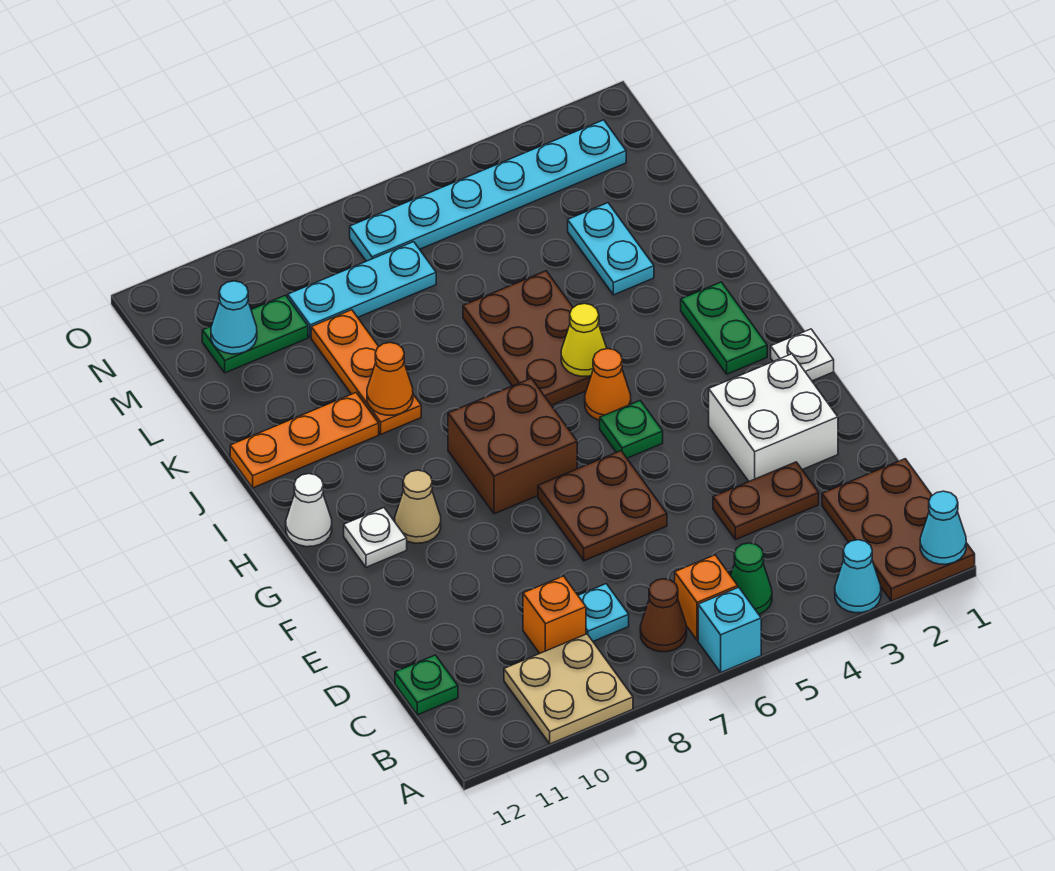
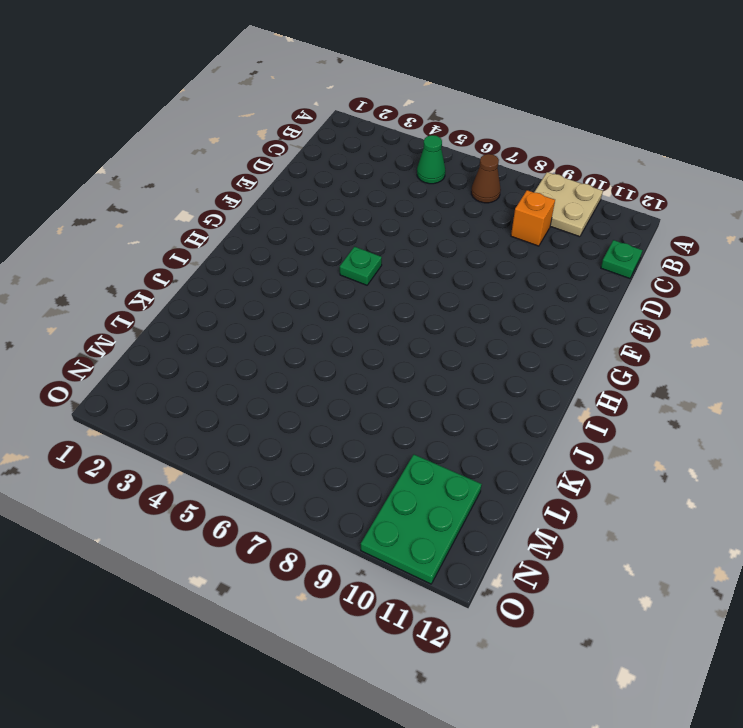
green plate M10:O11 level 1 -> green plate M10:M11 level 1
none -> brown plate A1:C2 level 1
none -> cyan cone A3 level 1
none -> cyan brick A6 level 1
none -> orange brick B6 level 1

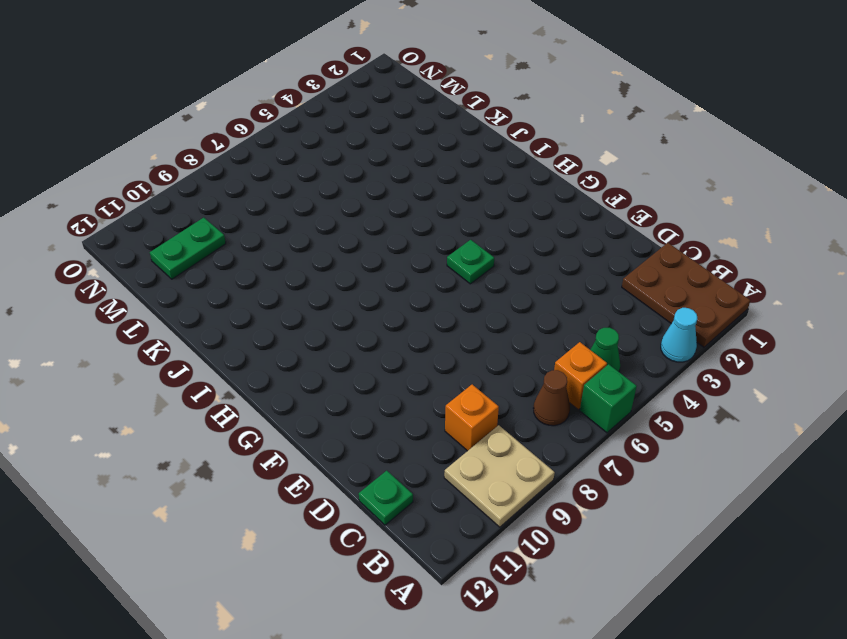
green brick A6 level 1 -> cyan brick A6 level 1
none -> cyan plate C8 level 1
none -> brown plate D3:D4 level 1
none -> white brick E2:F3 level 1
none -> brown plate E6:F7 level 1

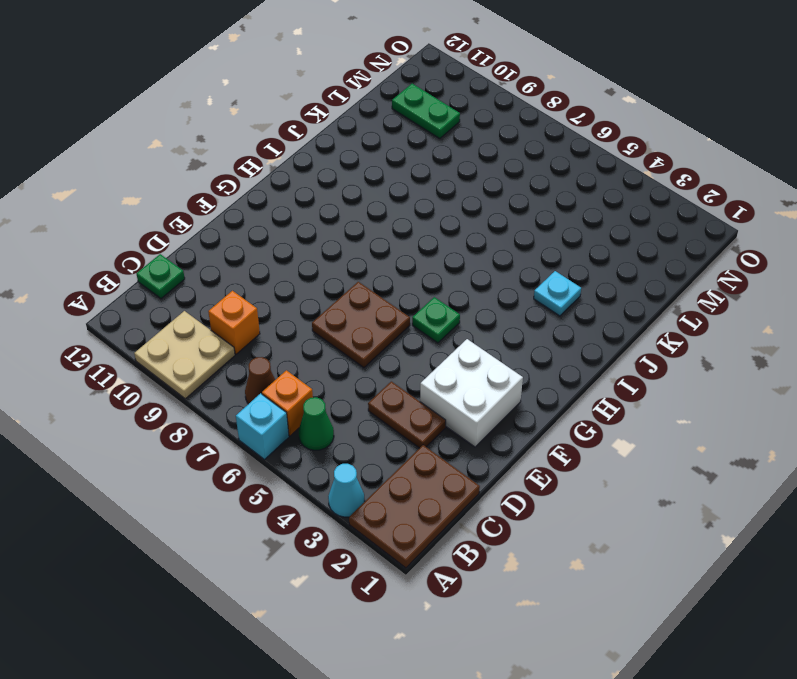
cyan plate J3 level 1 -> cyan plate C8 level 1
none -> white plate G1 level 1
none -> brown brick G7:H8 level 1
none -> tan cone G10 level 1
none -> white plate G11 level 1

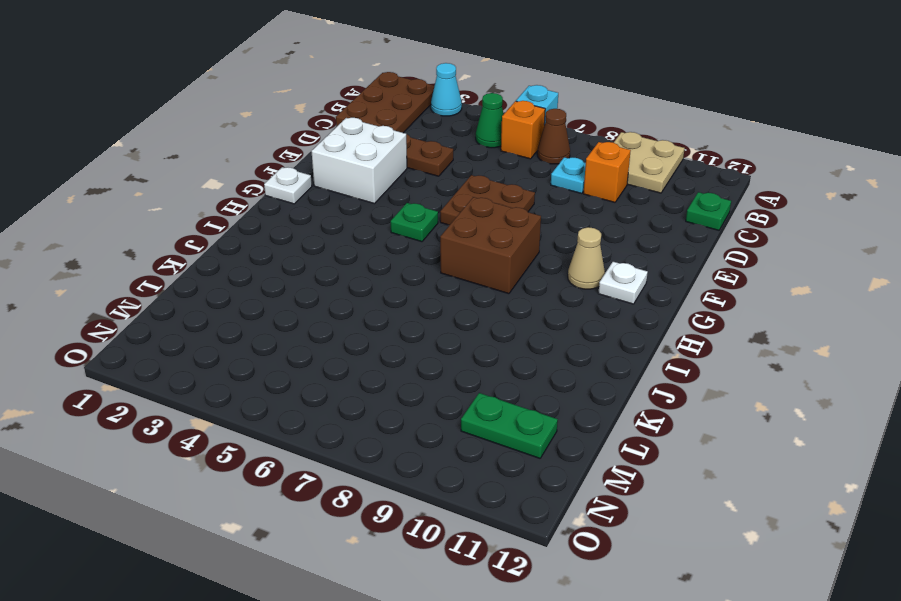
none -> green plate H2:I2 level 1
none -> orange cone H5 level 1
none -> white cone H12 level 1
none -> brown plate I5:K6 level 1

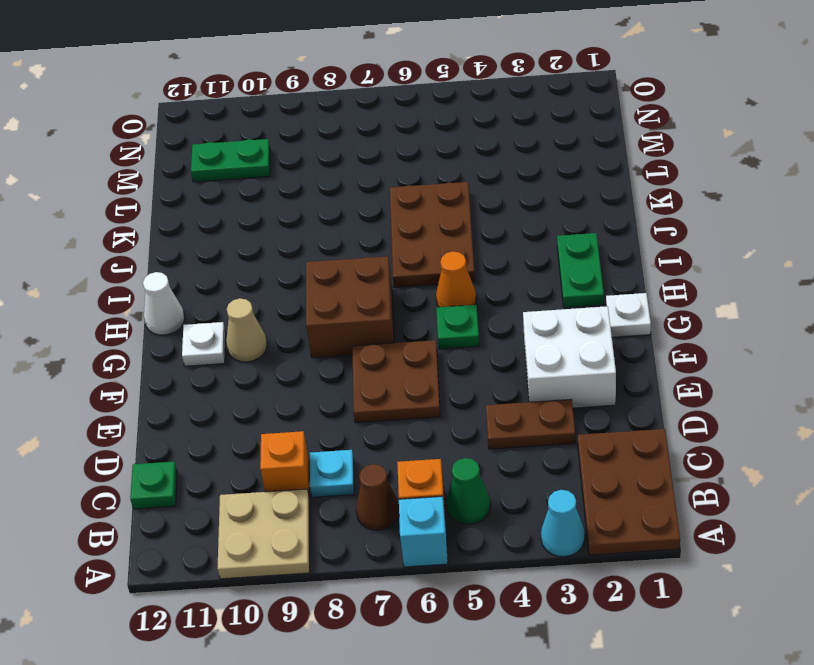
none -> orange plate J9:L9 level 1
none -> orange plate J10:J12 level 1
none -> cyan plate K3:L3 level 1
none -> cyan plate M7:M9 level 1

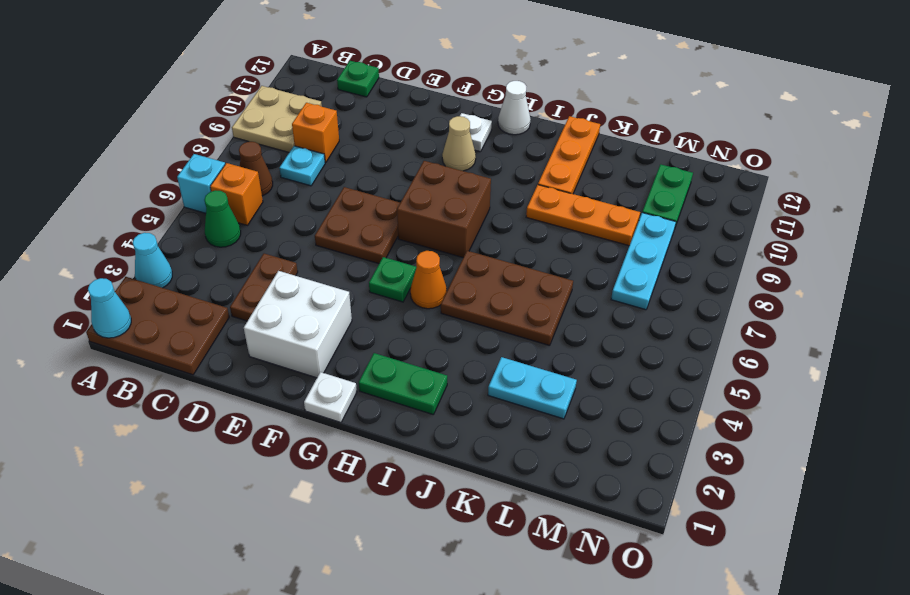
none -> cyan plate N2:N7 level 1
none -> yellow cone I5 level 2
none -> orange cone J9 level 2
none -> cyan cone M11 level 2

